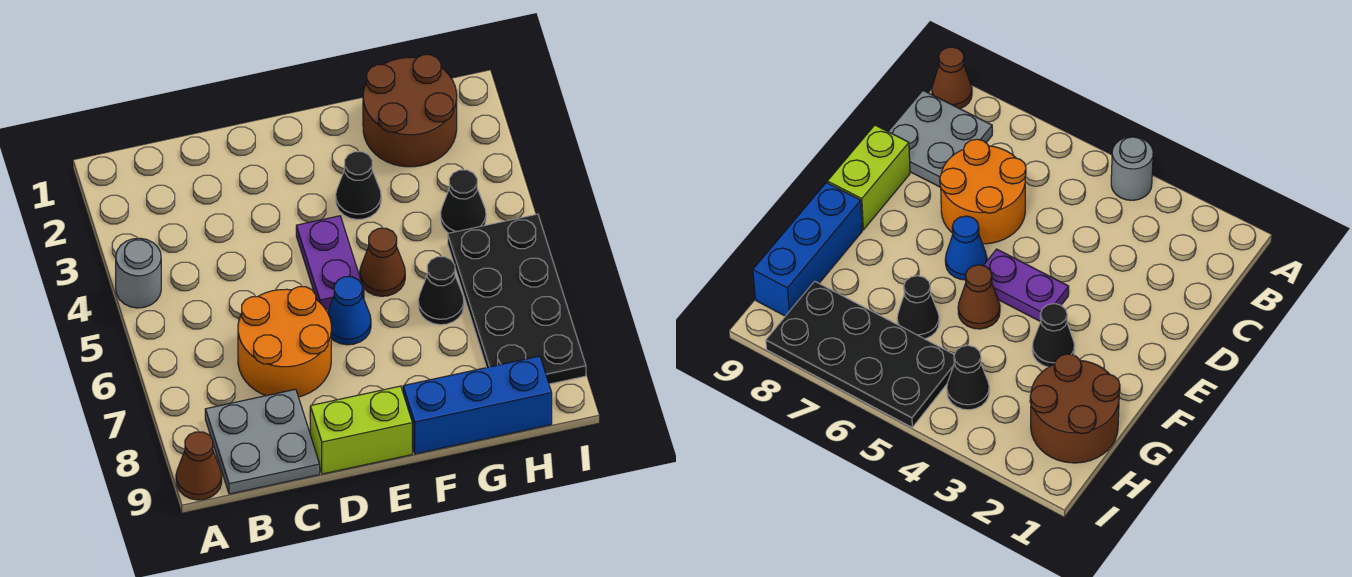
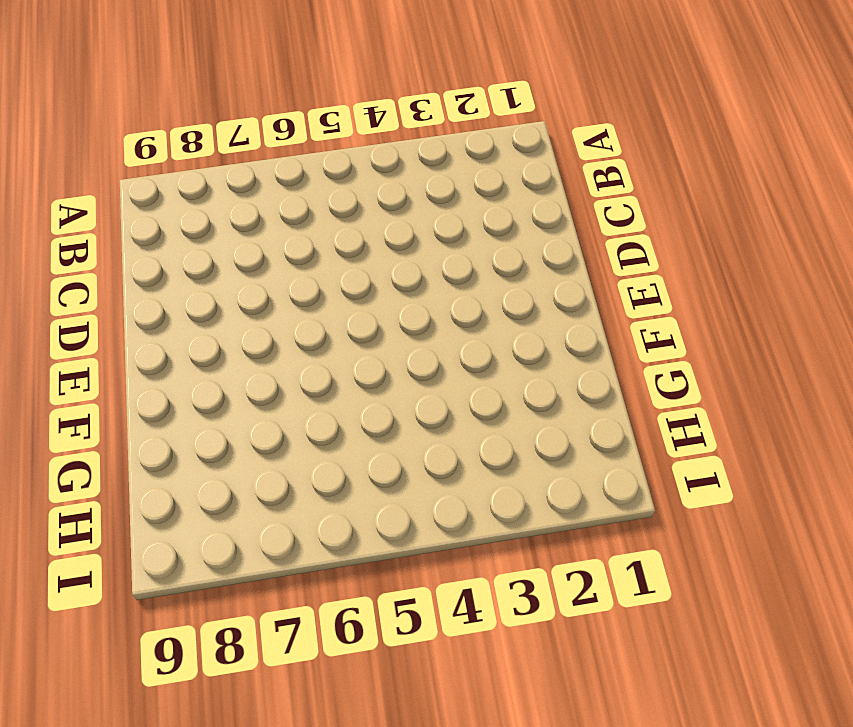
none -> grey round brick A4 level 1
none -> brown cone A9 level 1
none -> grey plate B8:C9 level 1

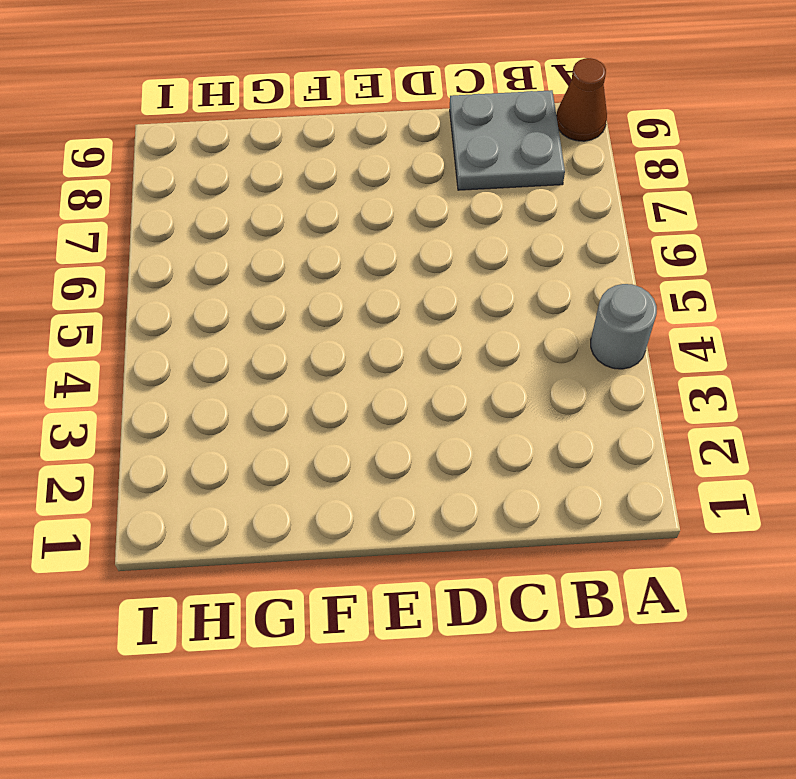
none -> orange round brick C6:D7 level 1
none -> lime brick D9:E9 level 1
none -> purple plate E4:E5 level 1

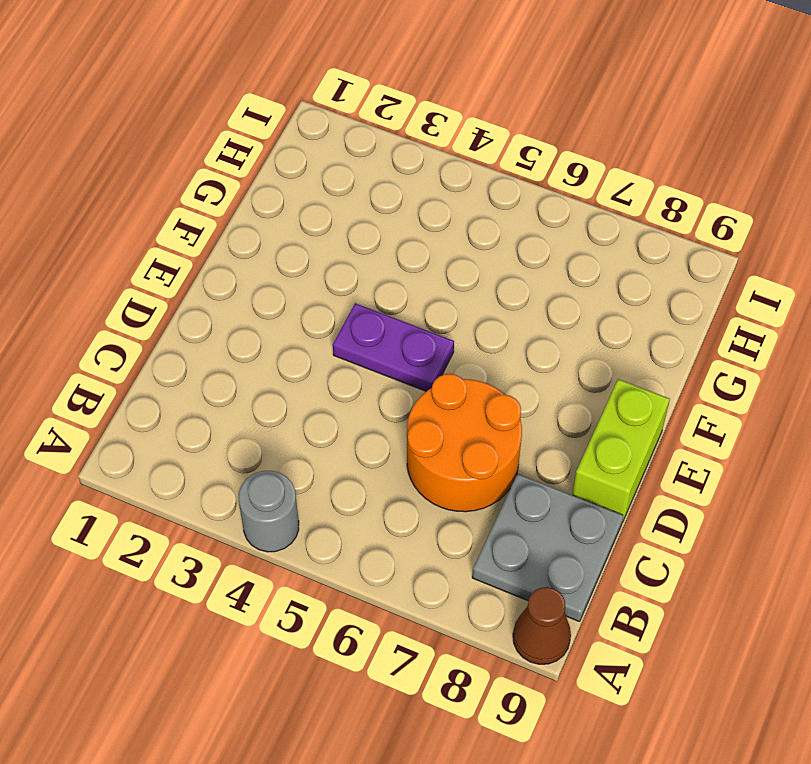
none -> blue cone E6 level 1
none -> black cone F3 level 1
none -> brown cone F5 level 1

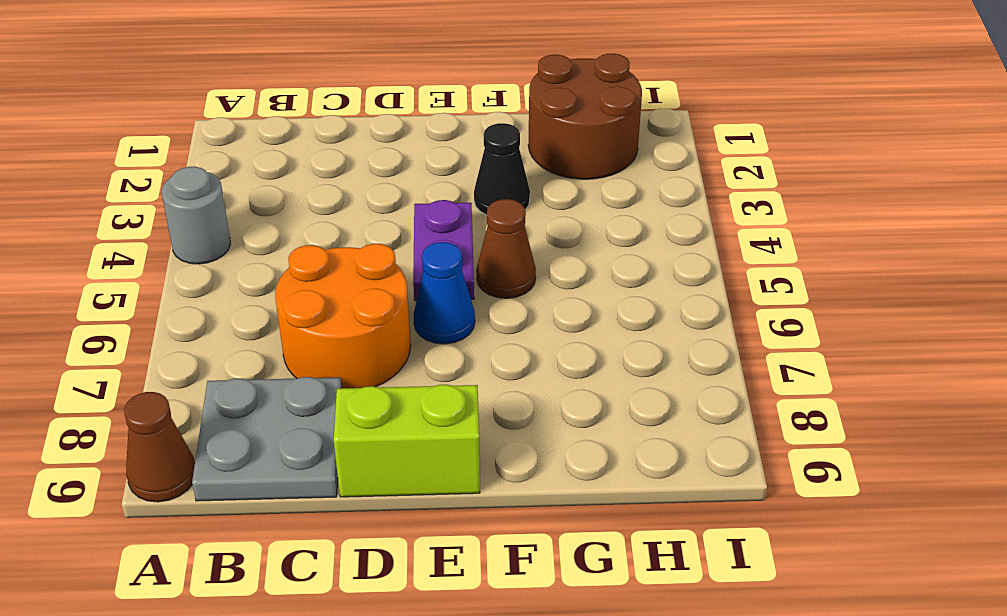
none -> blue brick F9:H9 level 1
none -> black cone G6 level 1
none -> black cone H4 level 1

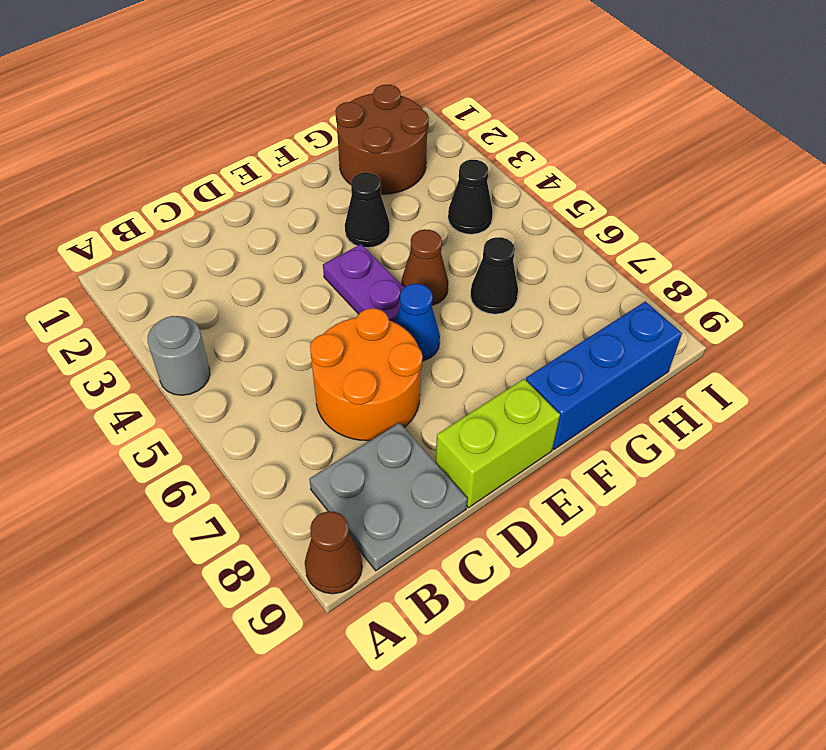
none -> black plate H5:I8 level 1

